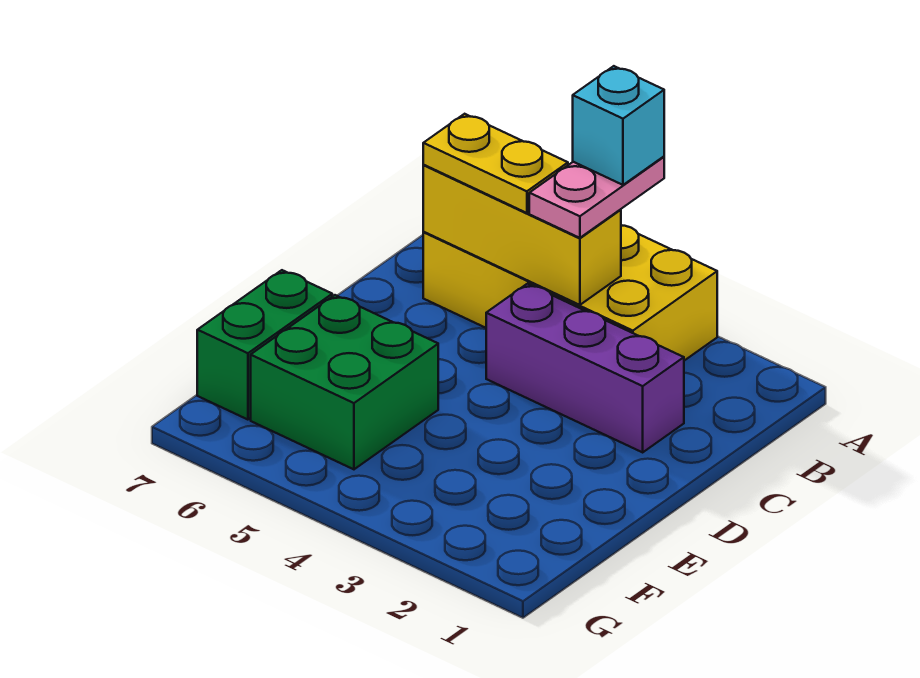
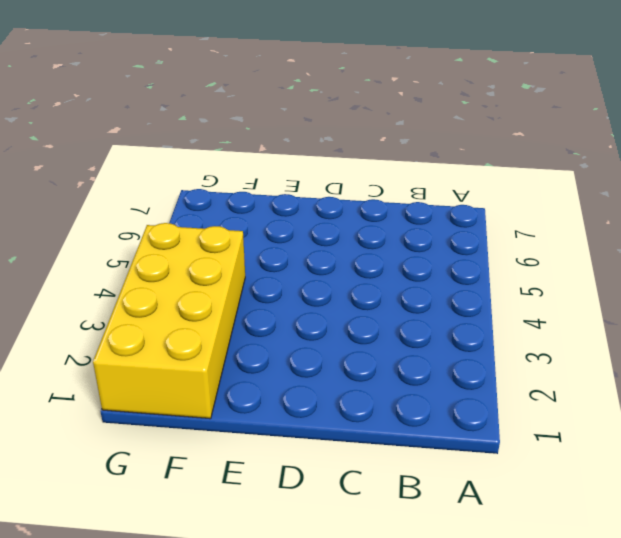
yellow brick F1:G4 level 1 -> yellow brick A3:B6 level 1
none -> purple brick C2:C4 level 1
none -> green brick E5:F6 level 1

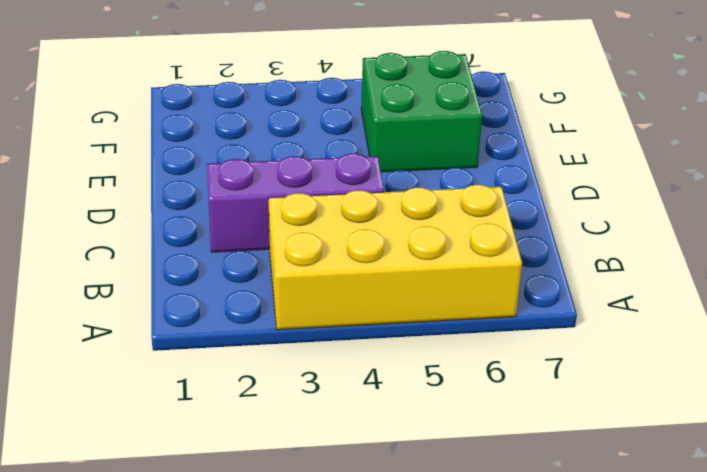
none -> green brick E7:F7 level 1
none -> yellow brick B4:B6 level 2

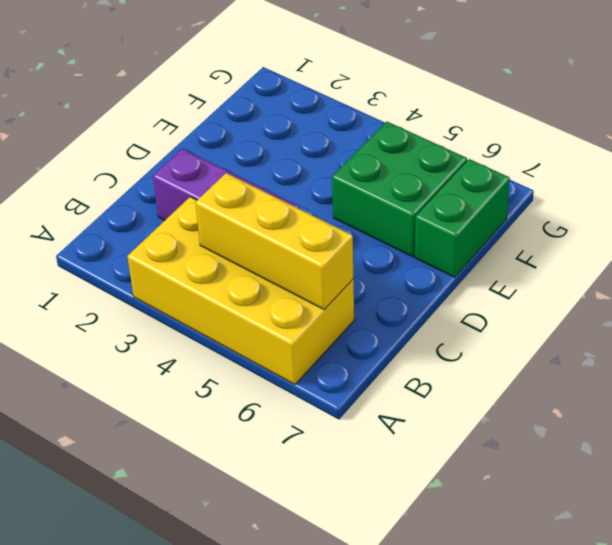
none -> pink plate A4:B4 level 3
none -> yellow plate B5:B6 level 3

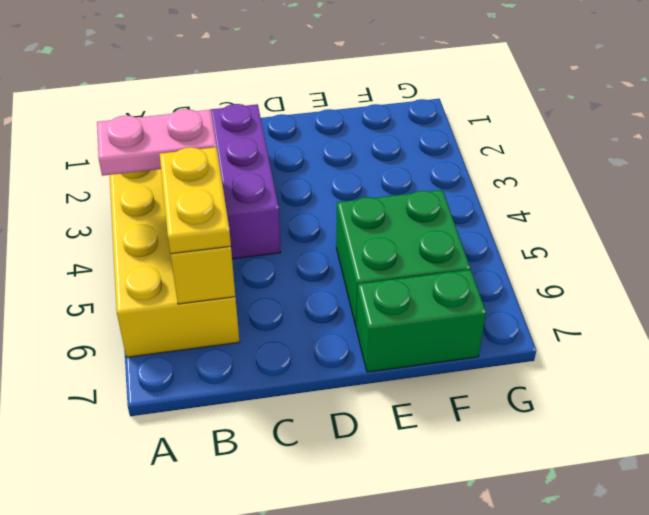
none -> cyan brick A4 level 4

